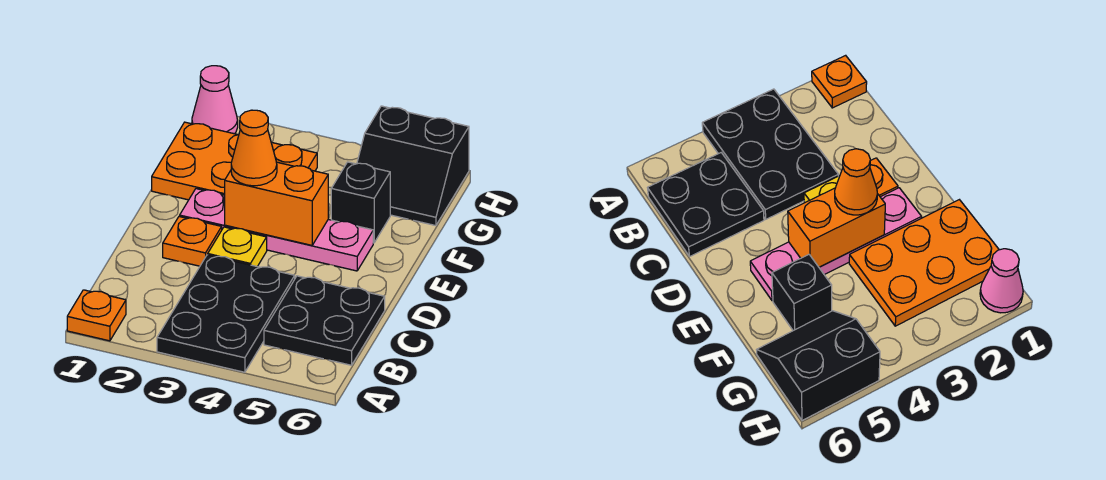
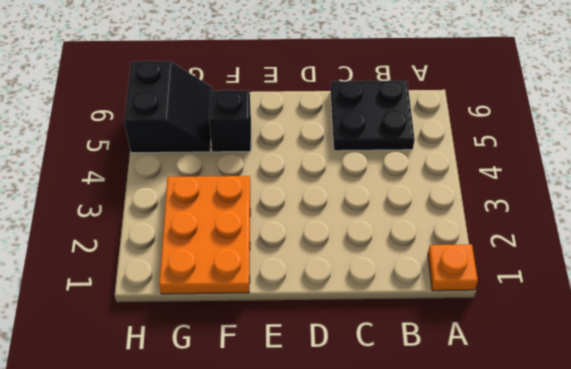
none -> black plate A3:C4 level 1
none -> orange plate D2 level 1
none -> yellow plate D3 level 1

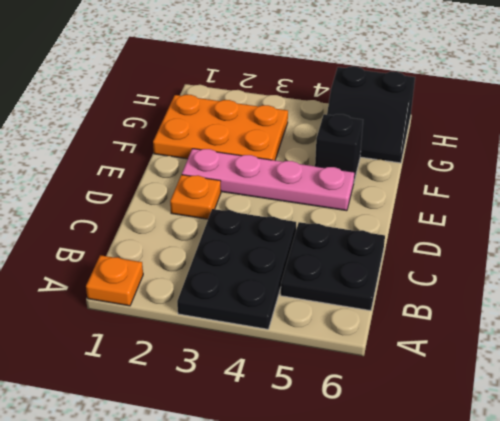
none -> yellow plate D3 level 1
none -> pink cone H1 level 1
none -> orange brick E3:E4 level 2

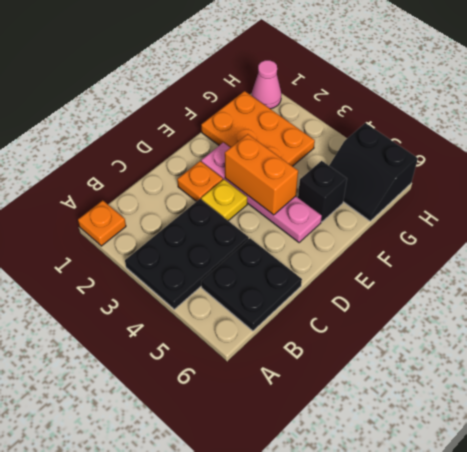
none -> orange cone E3 level 3

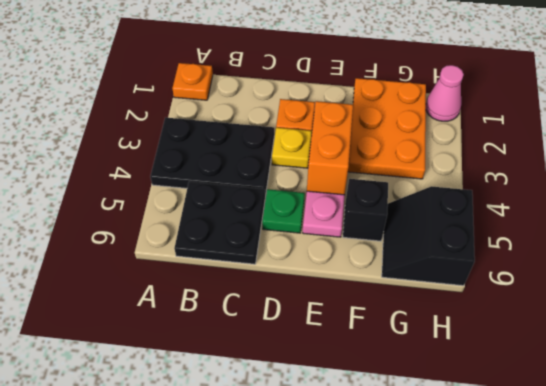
green plate D5 level 1 -> none
none -> orange cone E3 level 3

